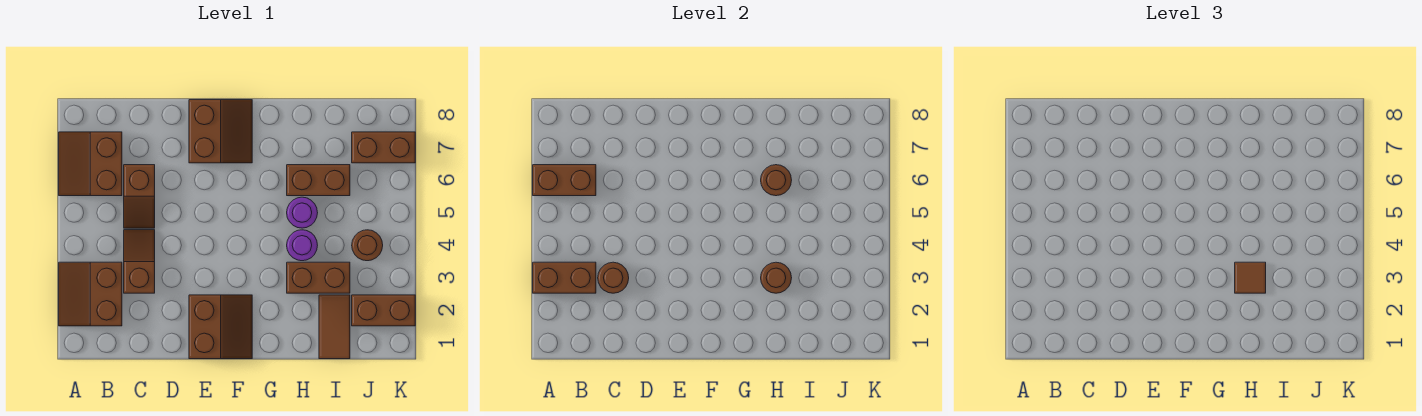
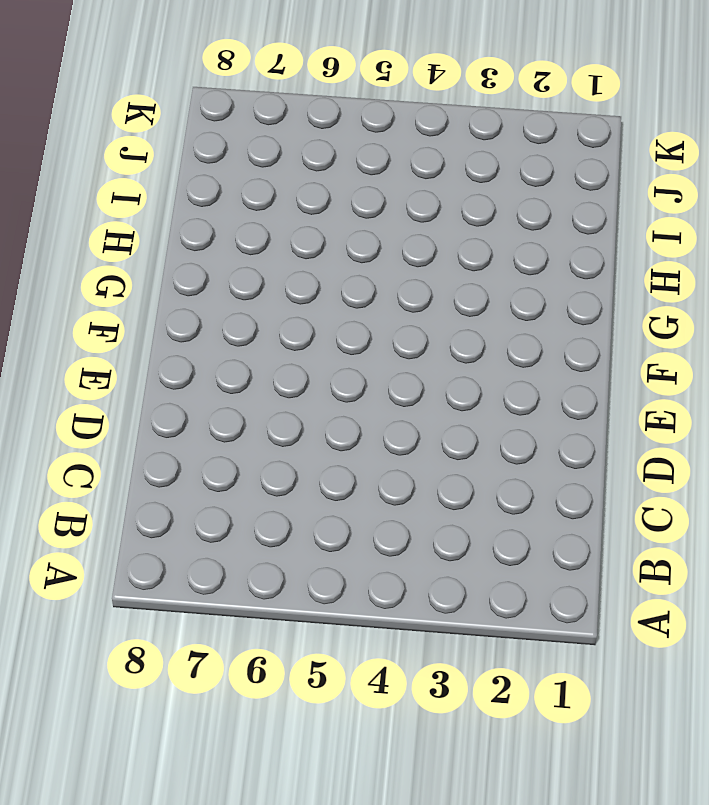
none -> brown slope A2:B3 level 1 top B
none -> brown slope A6:B7 level 1 top B
none -> brown slope C3:C4 level 1 top 3

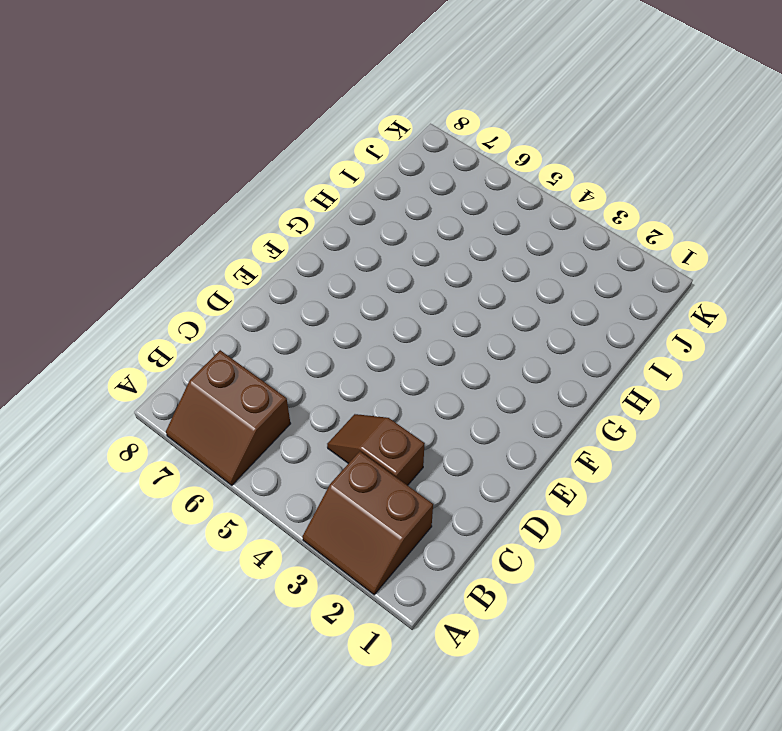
none -> brown slope C5:C6 level 1 top 6
none -> brown slope E1:F2 level 1 top E
none -> brown slope E7:F8 level 1 top E

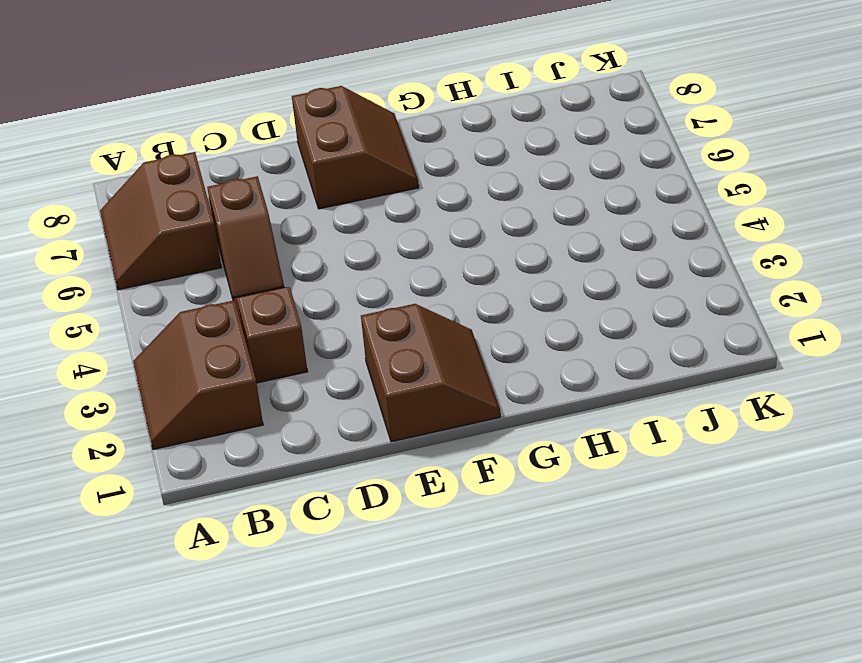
none -> brown brick H3:I3 level 1
none -> purple round brick H4 level 1
none -> purple round brick H5 level 1

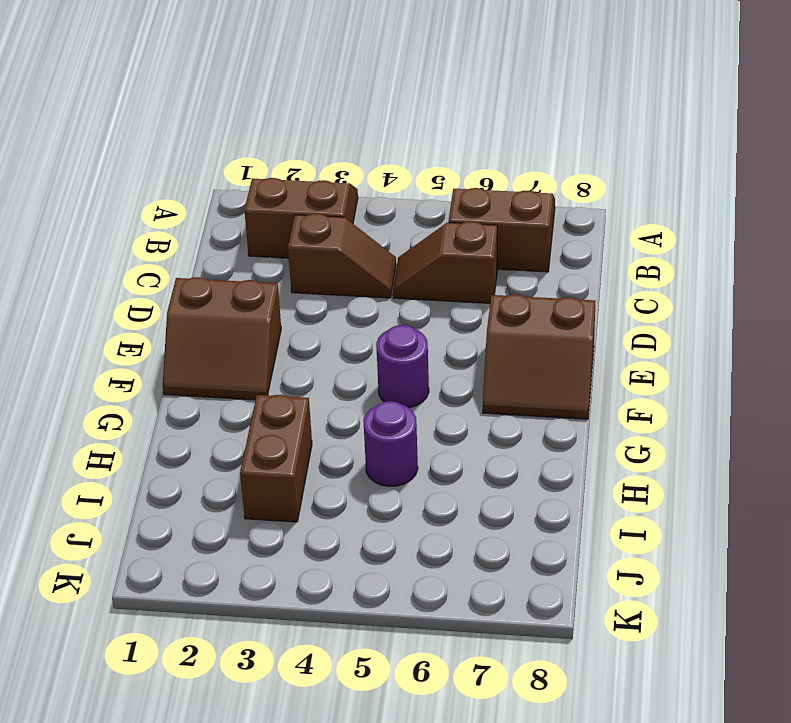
purple round brick F5 level 1 -> purple round brick H4 level 1
none -> brown brick H6:I6 level 1
none -> brown tile I1:I2 level 1
none -> brown brick J2:K2 level 1

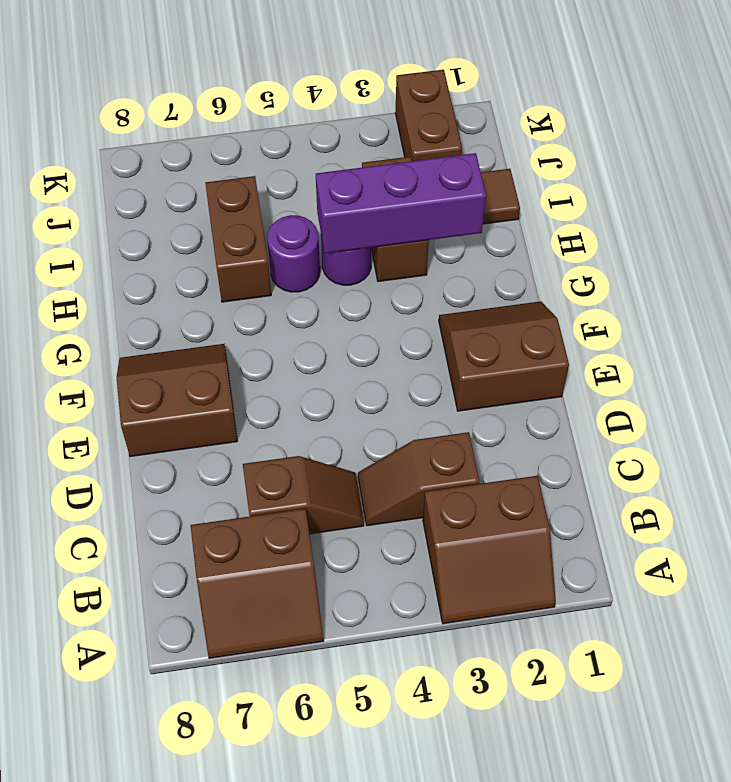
purple brick H2:H4 level 2 -> brown round brick H3 level 2
none -> brown round brick J4 level 1
none -> brown brick J7:K7 level 1
none -> brown brick A3:B3 level 2

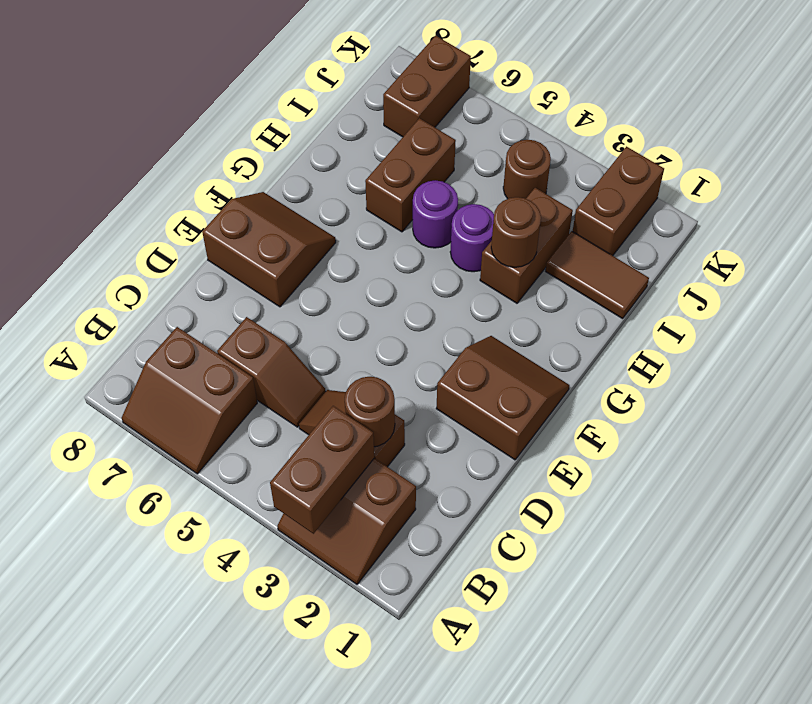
none -> brown brick A6:B6 level 2
none -> brown round brick H6 level 2
none -> brown tile H3 level 3

